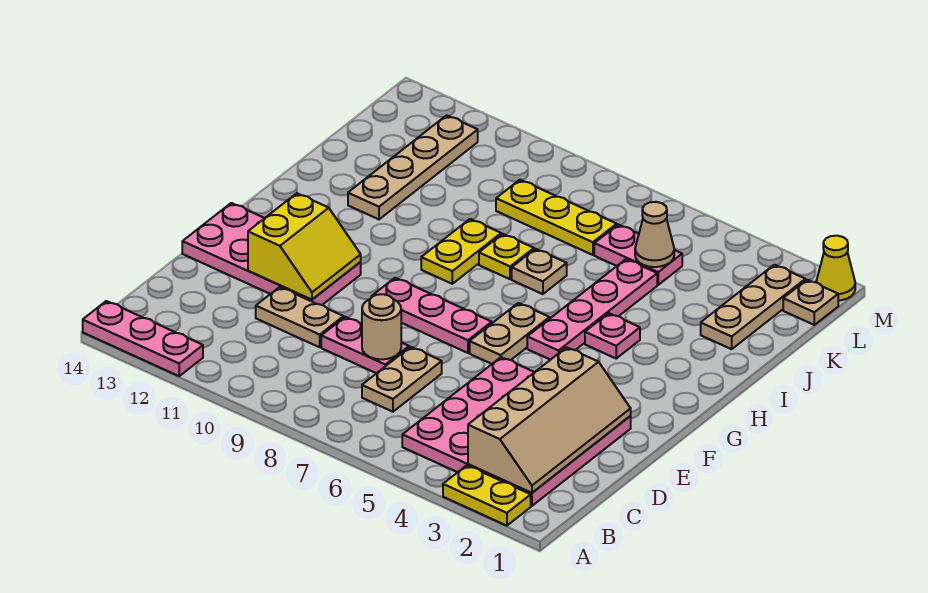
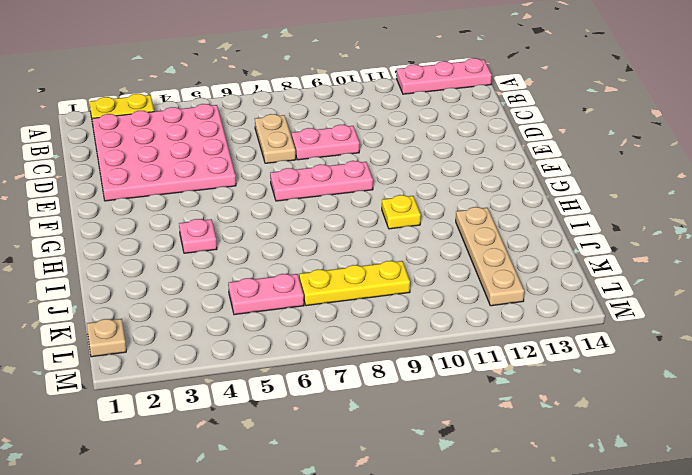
yellow plate H10 level 1 -> yellow plate I8 level 1
none -> tan plate D10:D11 level 1
none -> pink plate E11:F14 level 1
none -> tan plate F6:G6 level 1

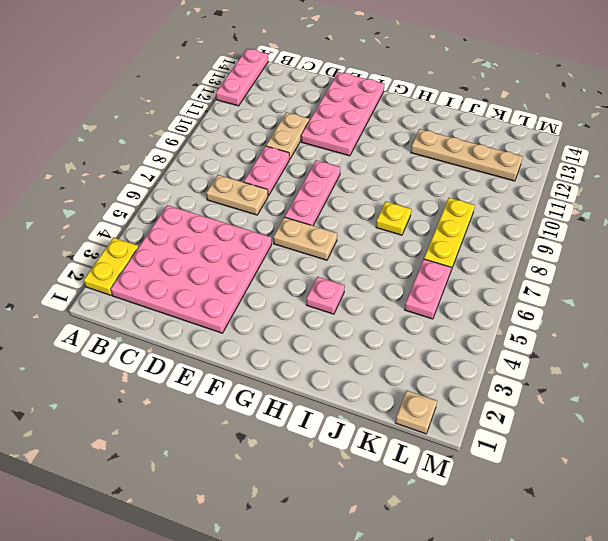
none -> pink plate G5:J5 level 1
none -> yellow plate H9:I9 level 1
none -> tan plate I7 level 1

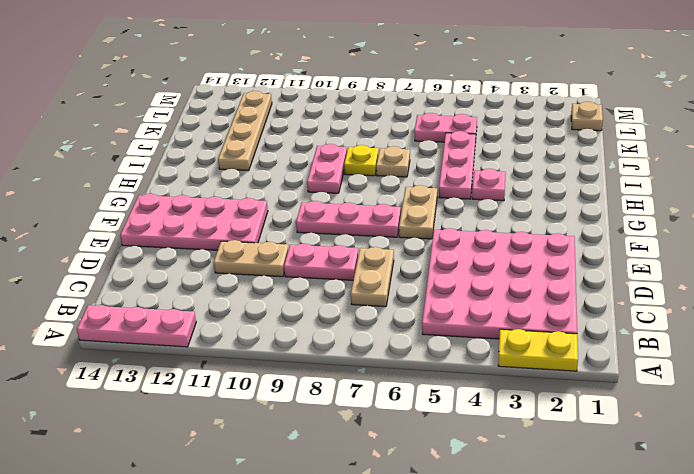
pink plate H5:J5 level 1 -> pink plate G5:J5 level 1
pink plate H9:I9 level 1 -> yellow plate H9:I9 level 1
none -> tan plate J2:L2 level 1
none -> yellow plate K7:K9 level 1
none -> yellow cone M1 level 1

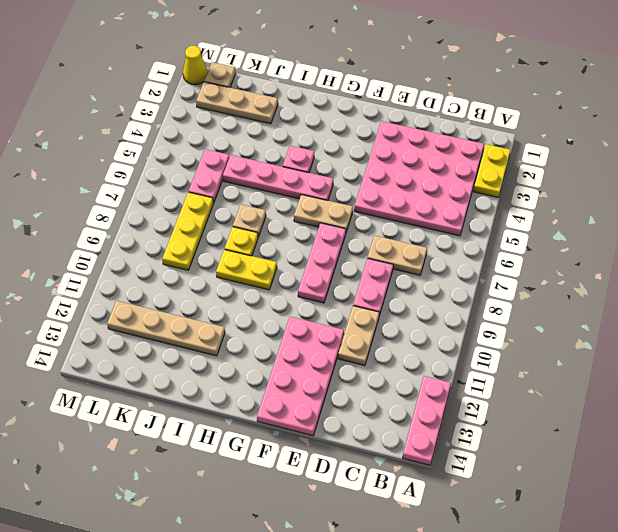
none -> tan slope B2:E3 level 2 top 3
none -> tan round brick D8 level 2
none -> yellow slope E11:F12 level 2 top 12

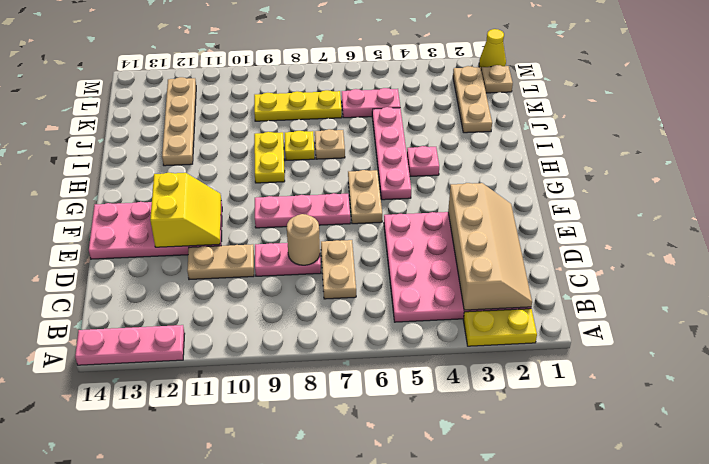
none -> tan cone K5 level 2

